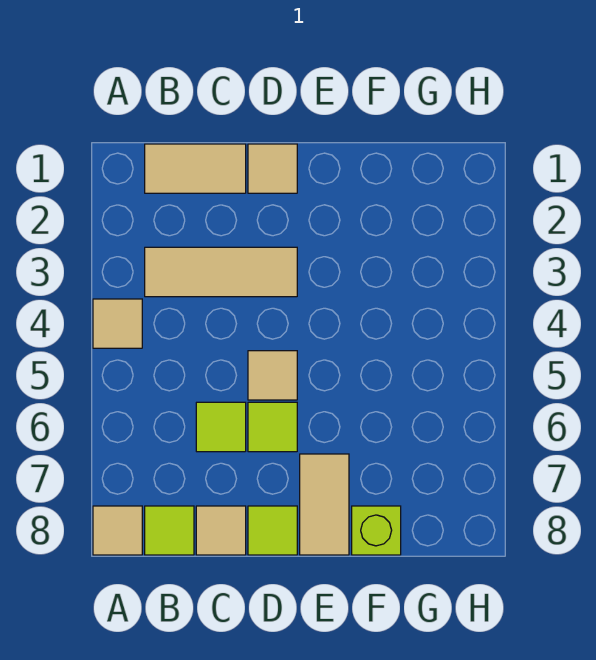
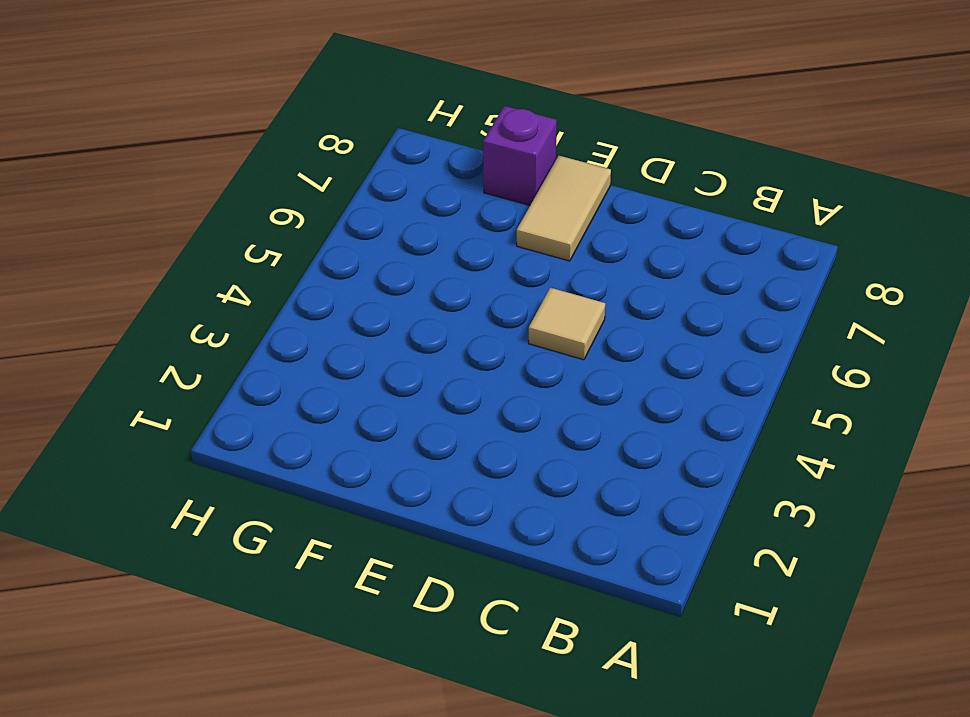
purple brick F8 level 1 -> lime brick F8 level 1
none -> tan tile A4 level 1
none -> tan tile A8 level 1
none -> tan tile B1:C1 level 1

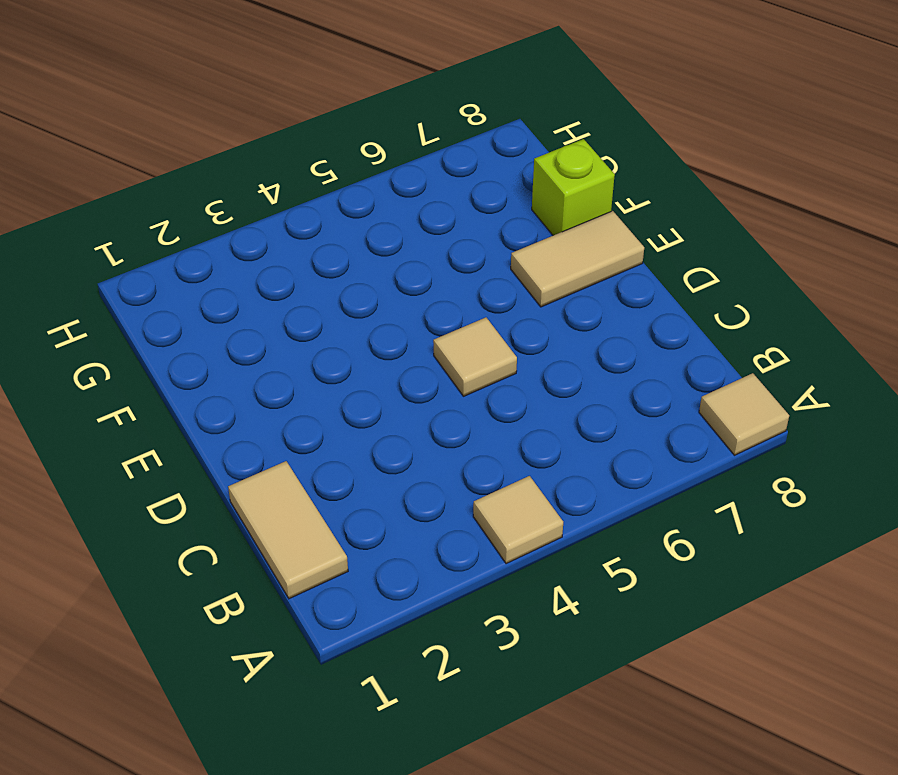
none -> tan tile B3:D3 level 1
none -> lime tile B8 level 1
none -> lime tile C6 level 1

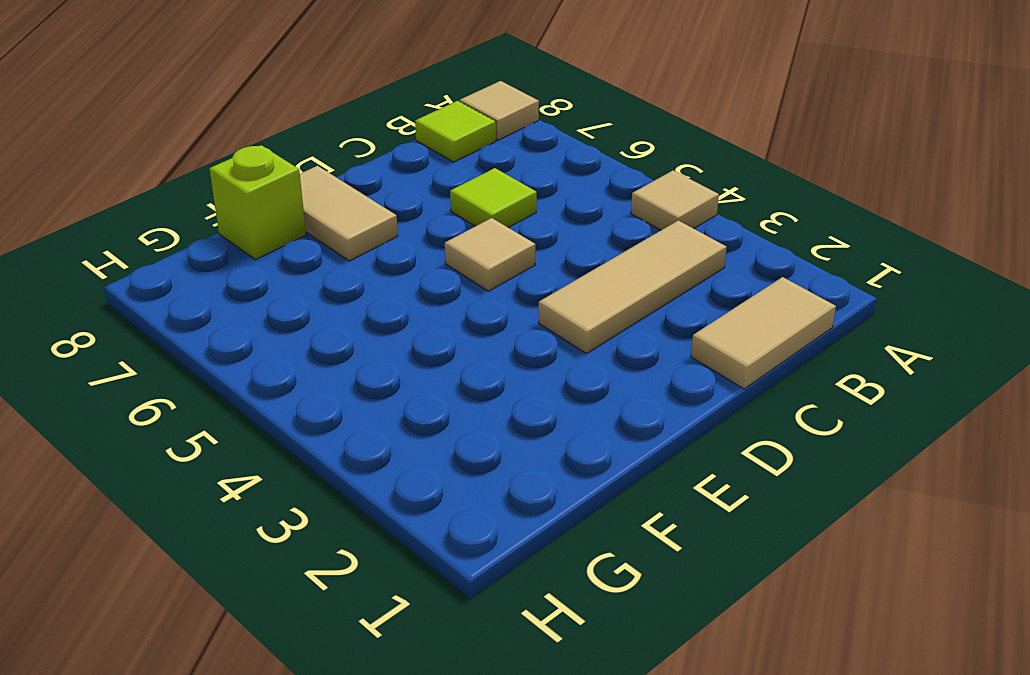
none -> tan tile C8 level 1
none -> tan tile D1 level 1
none -> lime tile D6 level 1

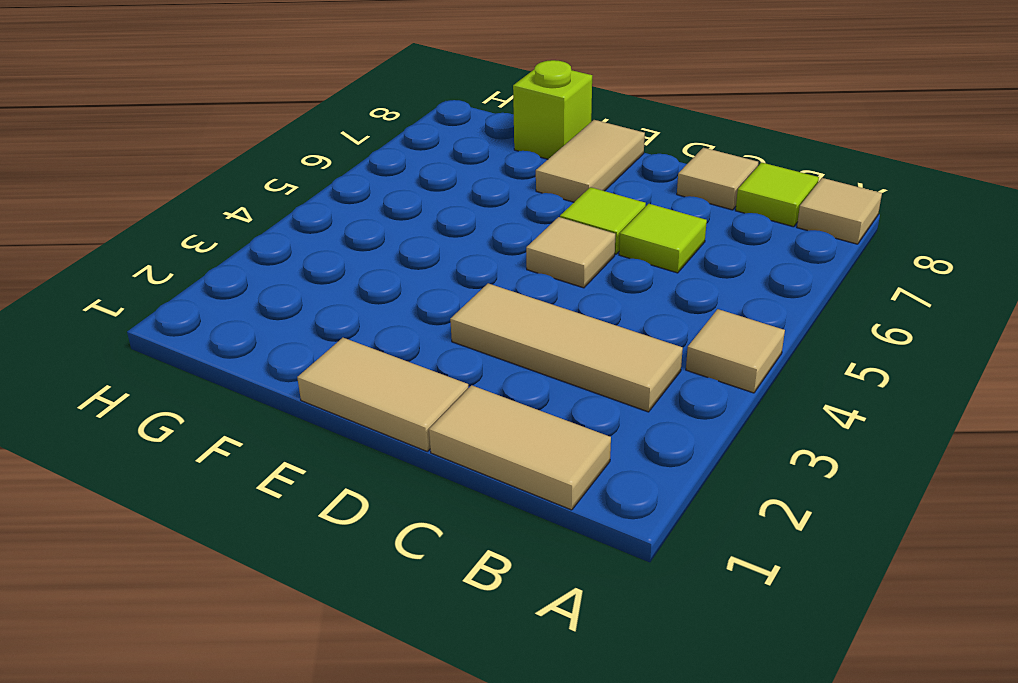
tan tile D1:E1 level 1 -> tan tile D1 level 1
none -> lime tile D8 level 1

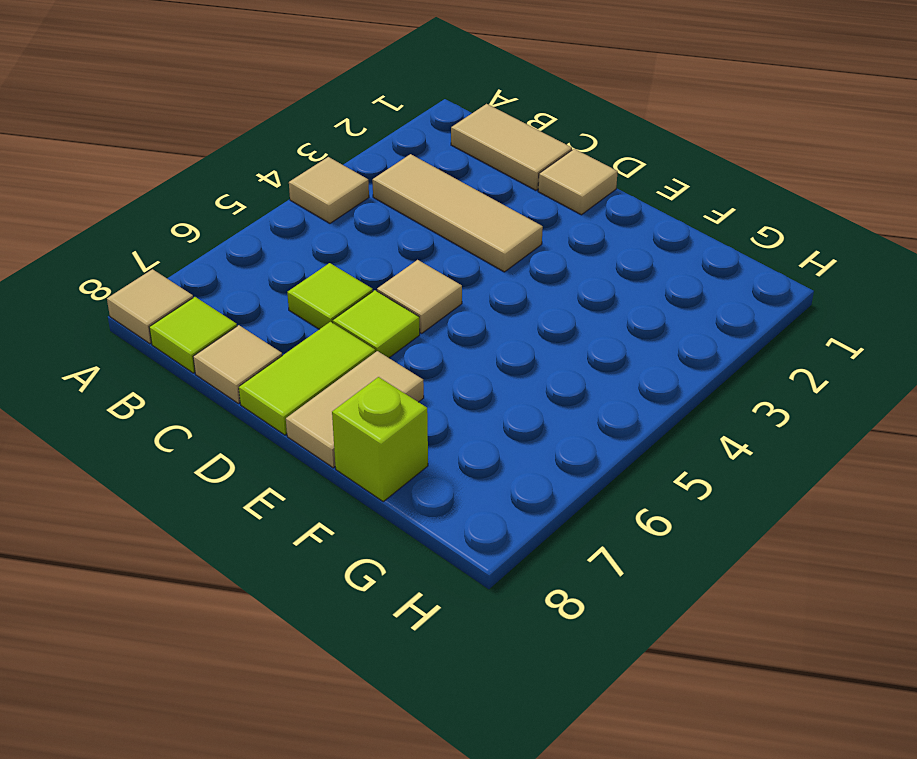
lime tile D7:D8 level 1 -> lime tile D8 level 1

